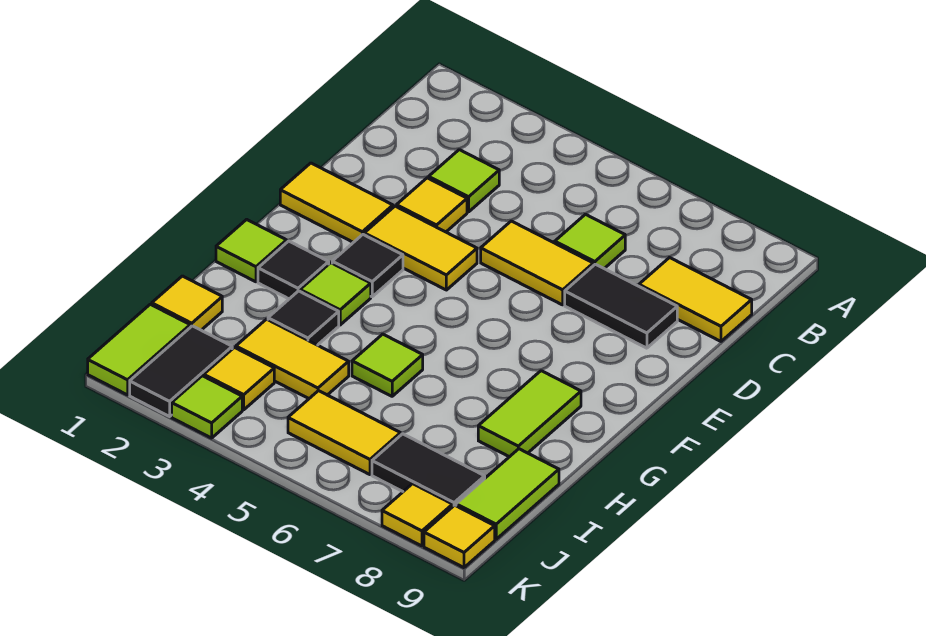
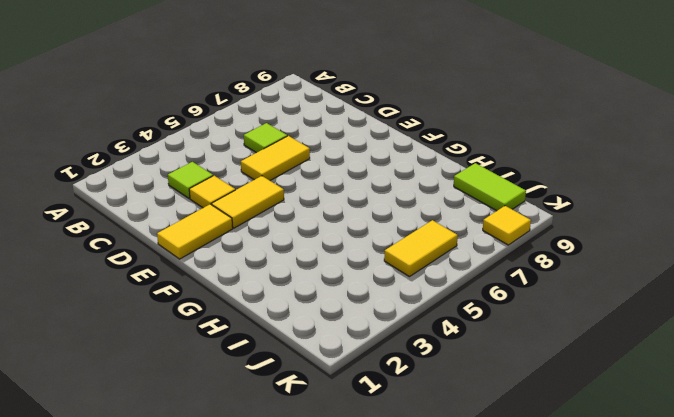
none -> yellow tile C8:C9 level 1
none -> black tile D7:D8 level 1
none -> black tile F3 level 1

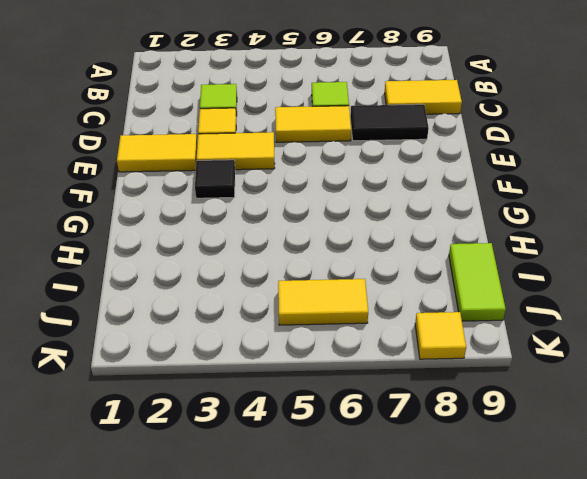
none -> lime tile G1 level 1
none -> black tile G2 level 1
none -> lime tile G3 level 1

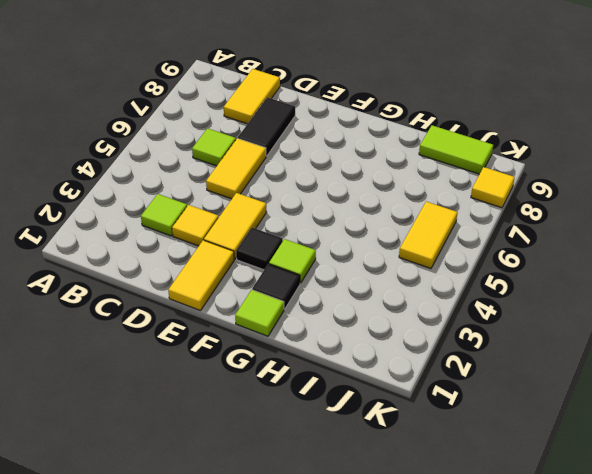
none -> lime tile G8:H8 level 1
none -> black tile H3 level 1
none -> lime tile H5 level 1

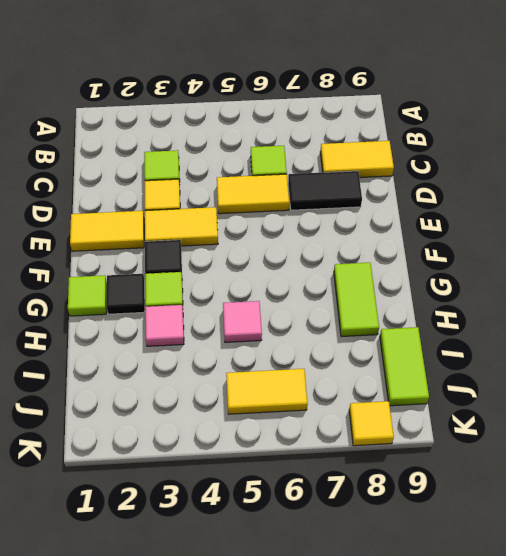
pink tile H3 level 1 -> black tile H3 level 1
pink tile H5 level 1 -> lime tile H5 level 1
none -> yellow tile I1 level 1
none -> yellow tile I3:I4 level 1
none -> lime tile J1:K1 level 1

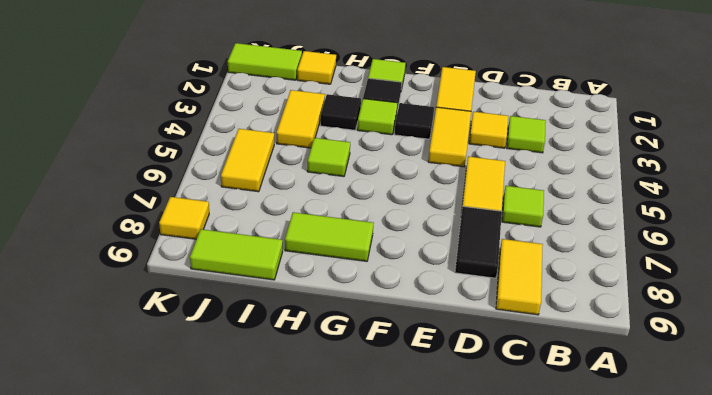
none -> black tile J2:K2 level 1
none -> yellow tile J3 level 1
none -> black tile J7:J8 level 1

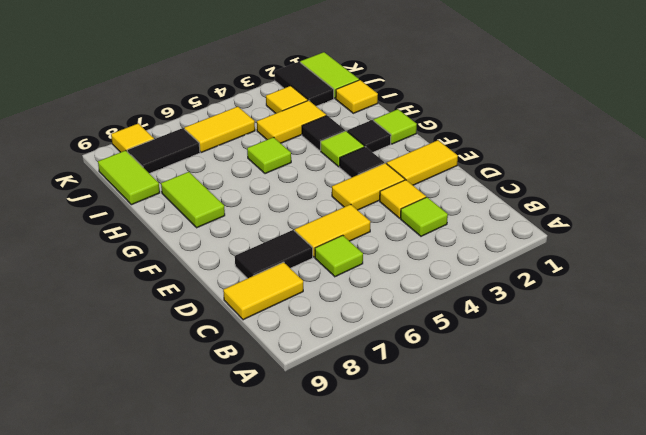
none -> lime tile K3 level 1
none -> yellow tile K9 level 1

